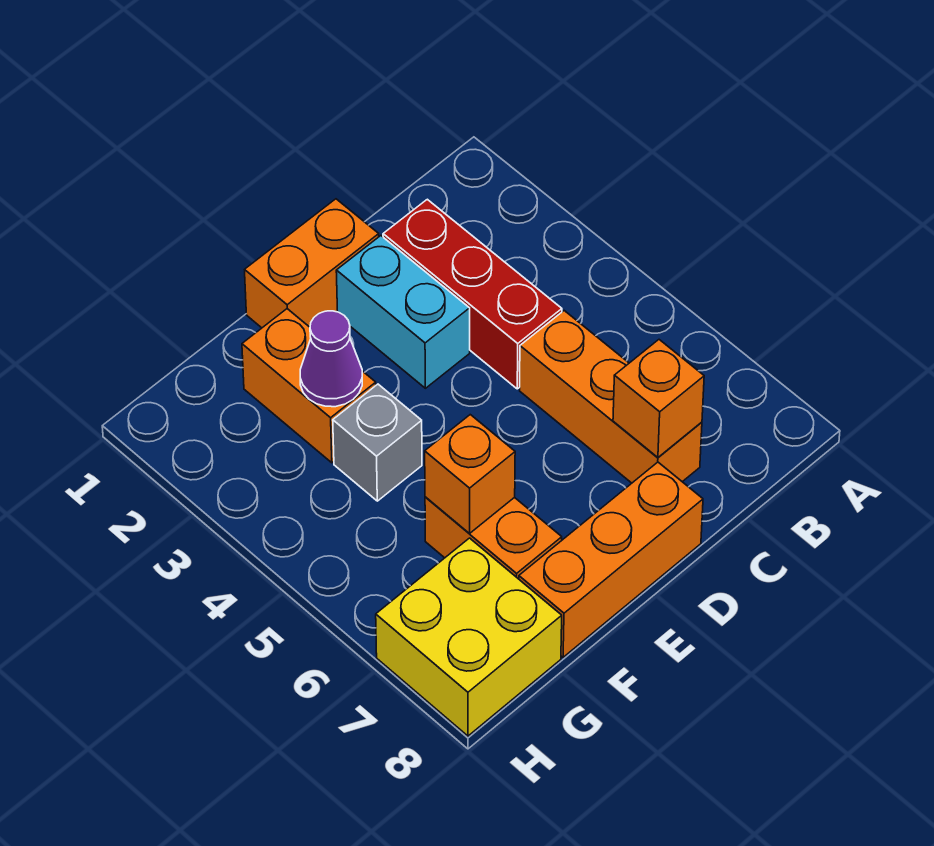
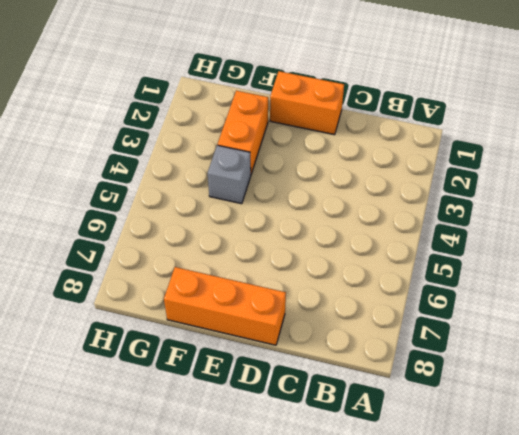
none -> red brick C2:C4 level 1
none -> orange brick C5:C7 level 1
none -> cyan brick D2:D3 level 1

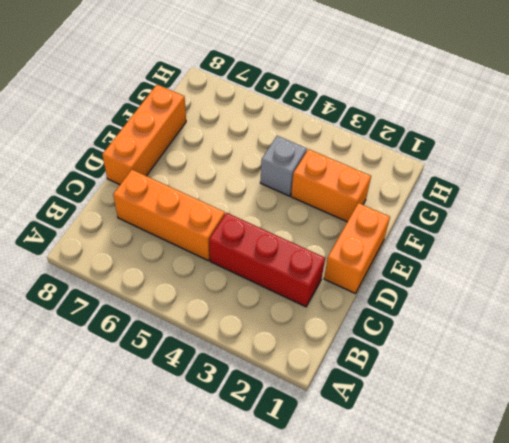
none -> cyan brick D2:D3 level 1
none -> orange brick F6:F7 level 1
none -> yellow brick G7:H8 level 1

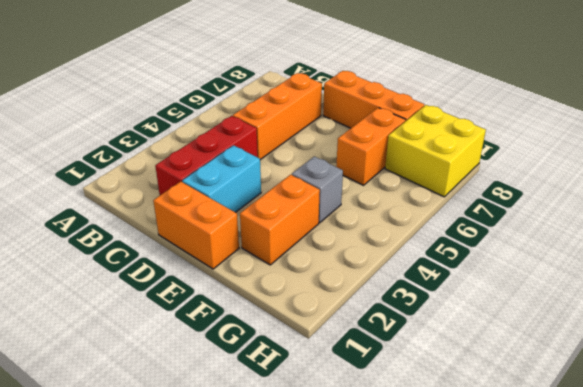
none -> orange brick C7 level 2
none -> purple cone F3 level 2
none -> orange brick F6 level 2

